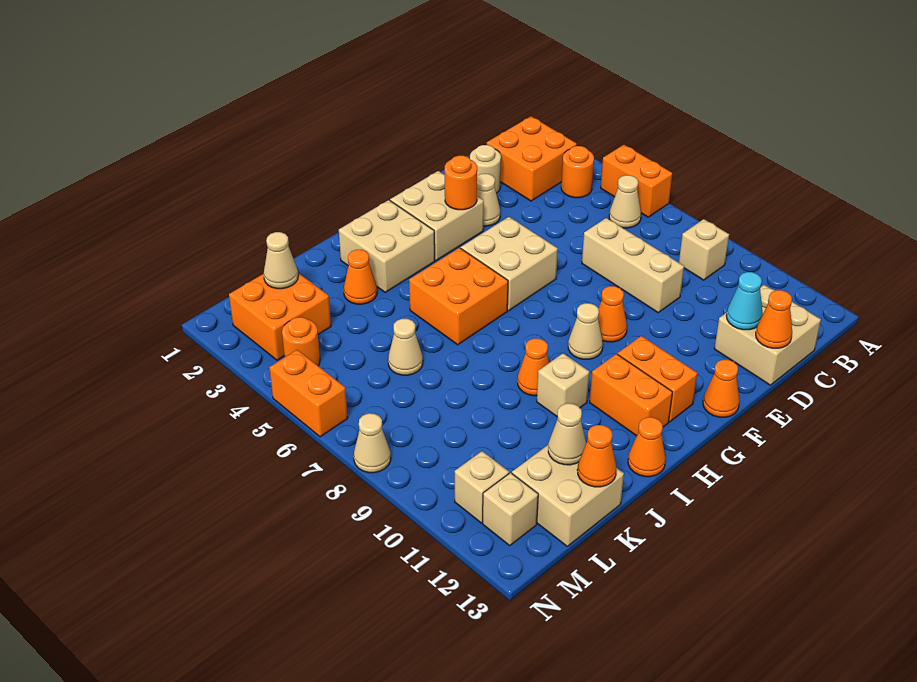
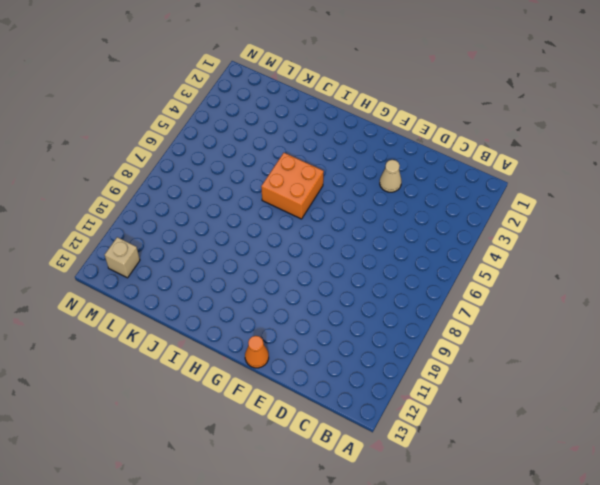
none -> orange brick A5:A6 level 1
none -> orange brick B2:C3 level 1
none -> orange round brick B4 level 1
none -> tan cone B6 level 1

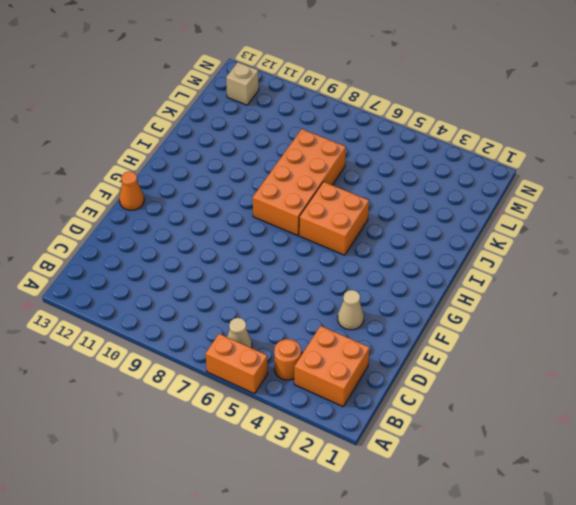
orange brick H7:K8 level 1 -> none
none -> tan brick B9 level 1
none -> tan brick C12:D13 level 1
none -> tan round brick D2 level 1
none -> tan brick D7:D9 level 1

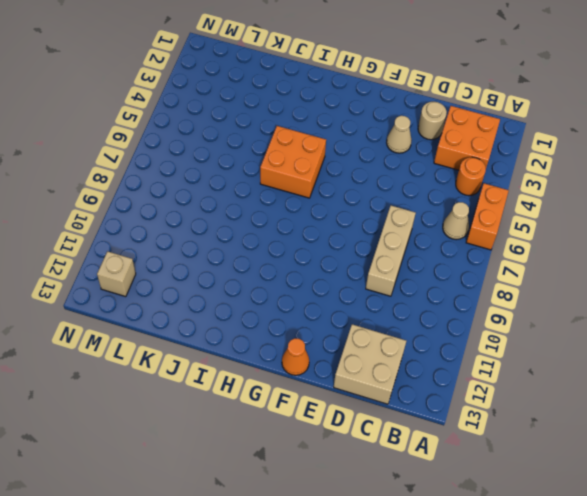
none -> tan brick B9 level 1
none -> tan brick F2:G3 level 1
none -> tan brick F5:G6 level 1
none -> orange cone F9 level 1

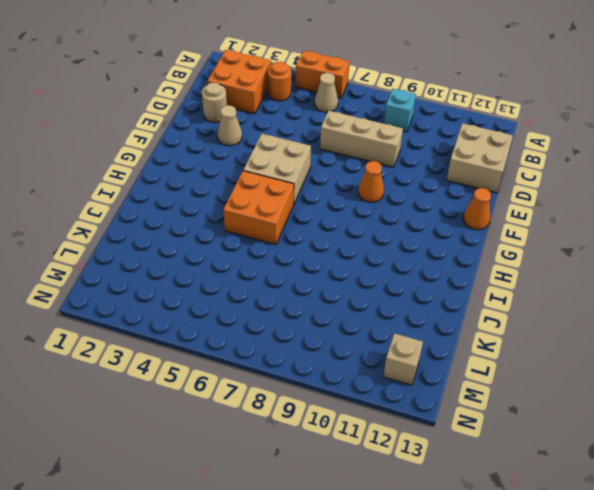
cyan brick B9 level 1 -> tan brick B9 level 1
none -> tan brick F2:G3 level 1
none -> tan cone G9 level 1
none -> orange brick G11:G12 level 1
none -> tan brick H2:I3 level 1

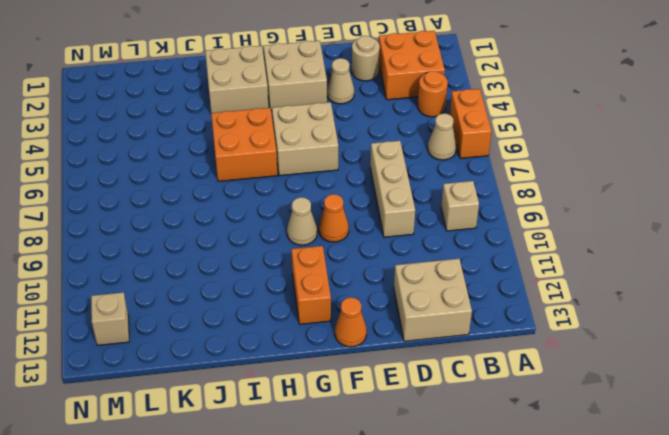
none -> orange brick H11:H12 level 1
none -> orange cone I9 level 1
none -> tan brick I10 level 1
none -> orange cone I13 level 1

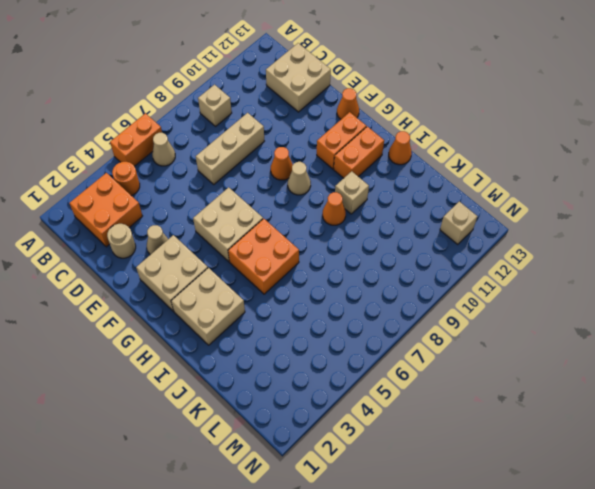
none -> orange cone J3 level 1
none -> tan cone K6 level 1
none -> tan brick K12:L13 level 1
none -> orange brick L2:M3 level 1

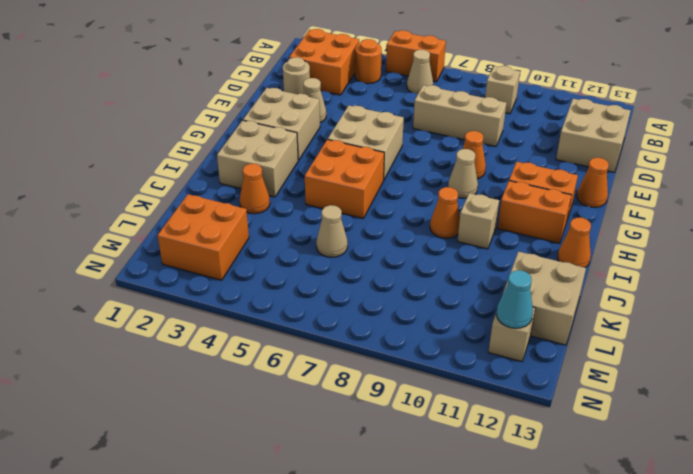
cyan cone M12 level 2 -> cyan cone D12 level 2
none -> orange round brick M4 level 1
none -> tan brick M11 level 1
none -> orange brick N5:N6 level 1
none -> tan cone N8 level 1

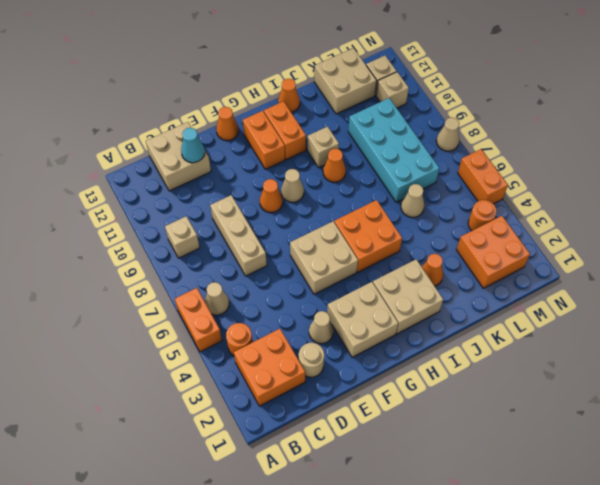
cyan brick K7:L10 level 1 -> none
none -> orange cone D13 level 2
none -> orange round brick F3 level 2
none -> tan cone K12 level 2
none -> orange cone K13 level 2

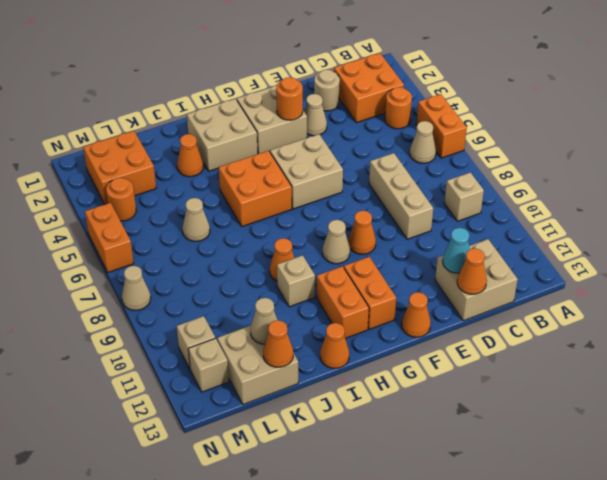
none -> tan cone L2 level 2

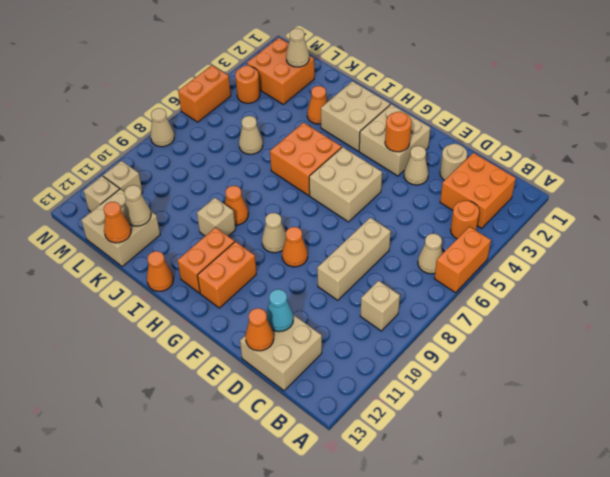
none -> orange cone F13 level 1

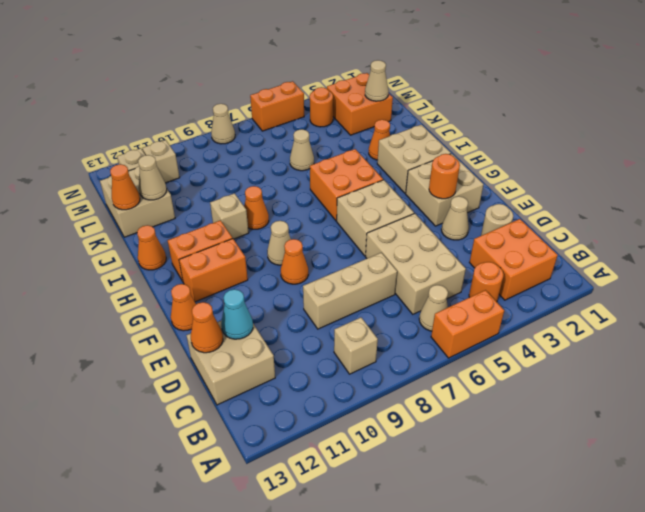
tan brick C5:E6 level 1 -> none

